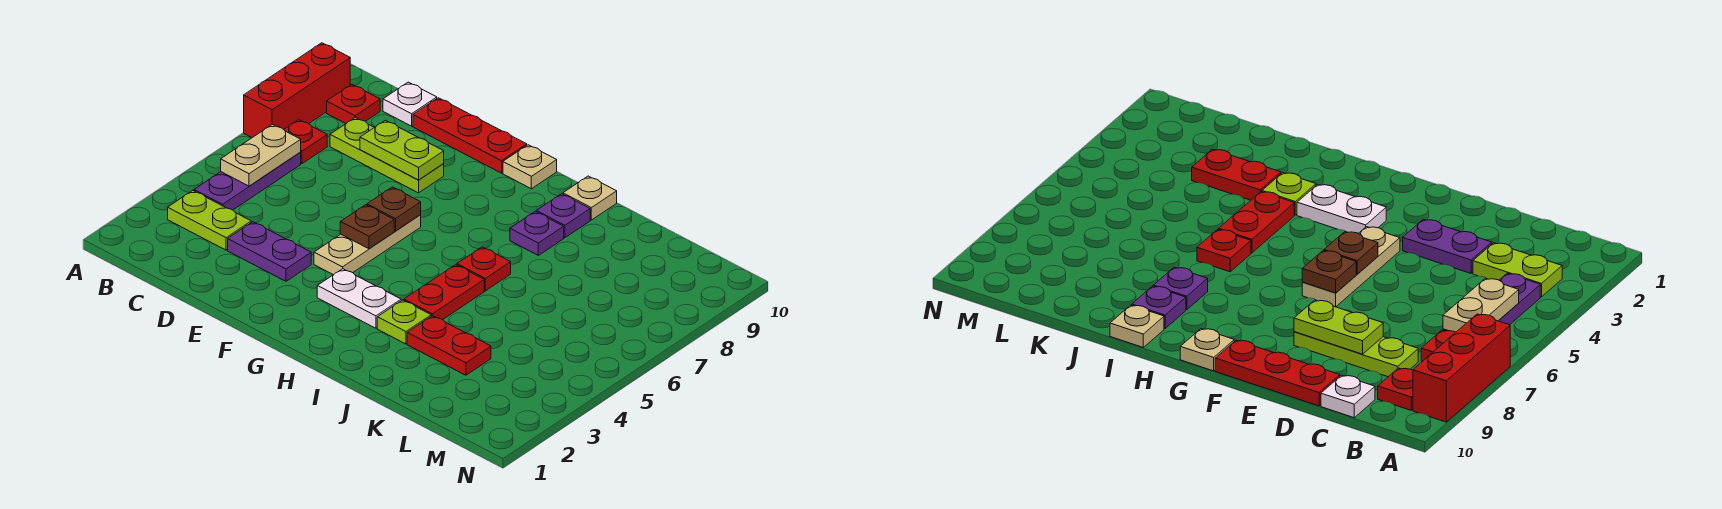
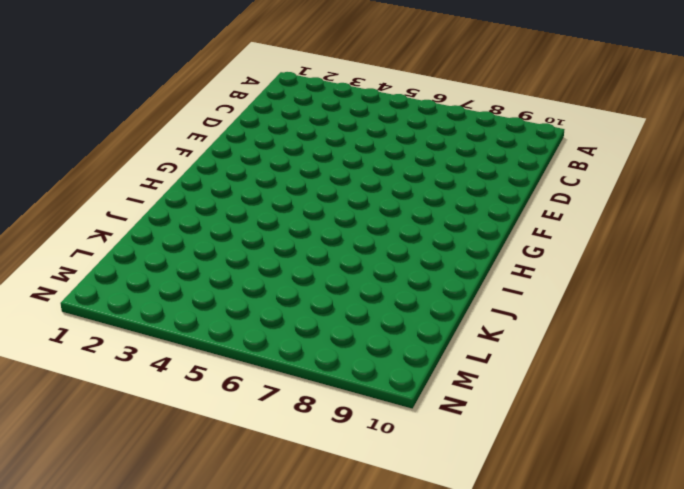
none -> red brick A7:A9 level 1
none -> lime plate B3:C3 level 1
none -> purple plate B4:B6 level 1

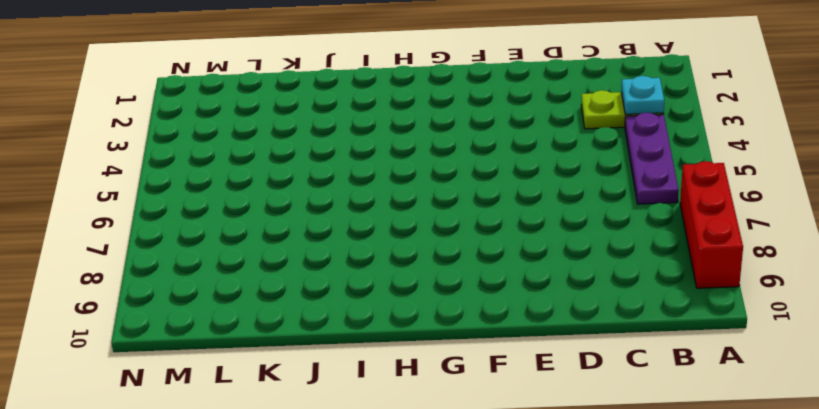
cyan plate B3 level 2 -> none
none -> red plate B7 level 1
none -> red plate B9 level 1
none -> lime plate C8:E8 level 1

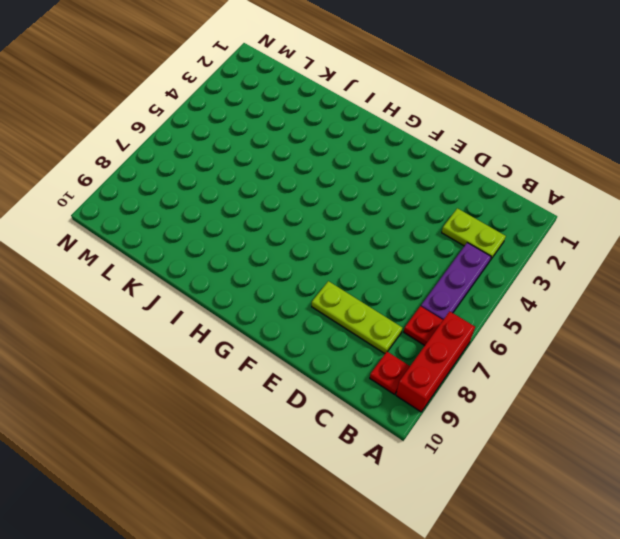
none -> white plate C10 level 1
none -> purple plate D3:E3 level 1
none -> red plate D10:F10 level 1

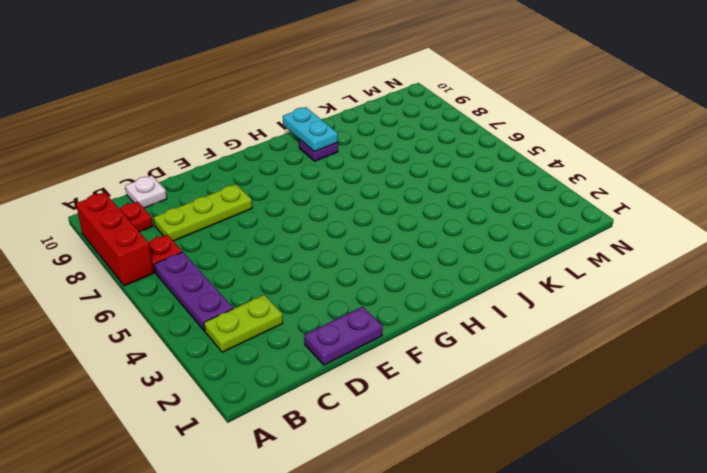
purple plate D1:E1 level 1 -> purple plate D3:E3 level 1
cyan plate I9:I10 level 2 -> none
none -> red plate D10:F10 level 1
none -> tan plate F4:F6 level 1
none -> white plate G3:H3 level 1

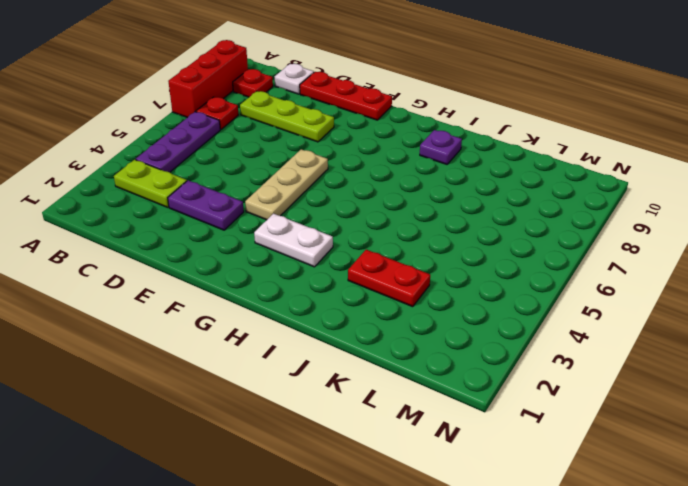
none -> tan plate G10 level 1
none -> lime plate I3 level 1
none -> red plate I4:I5 level 1

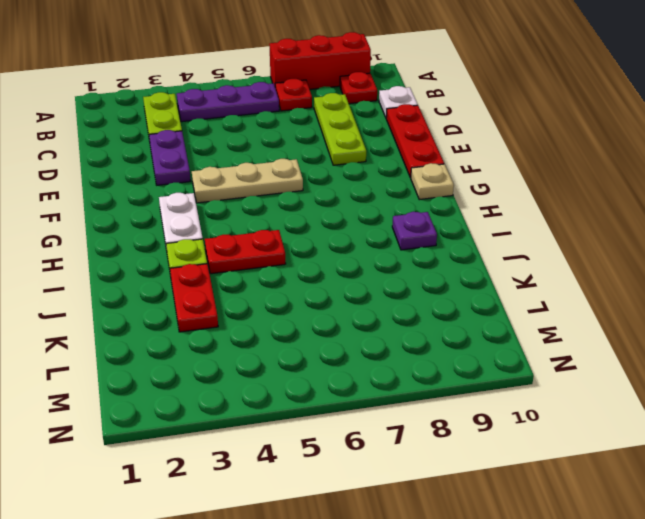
none -> red plate I6 level 1
none -> purple plate I8 level 1
none -> tan plate I10 level 1

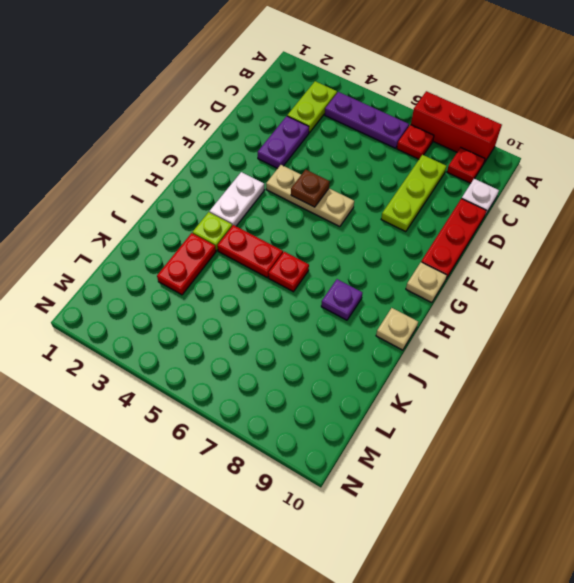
none -> purple plate I9 level 1
none -> tan plate B5:B6 level 2
none -> lime plate D8:E8 level 2

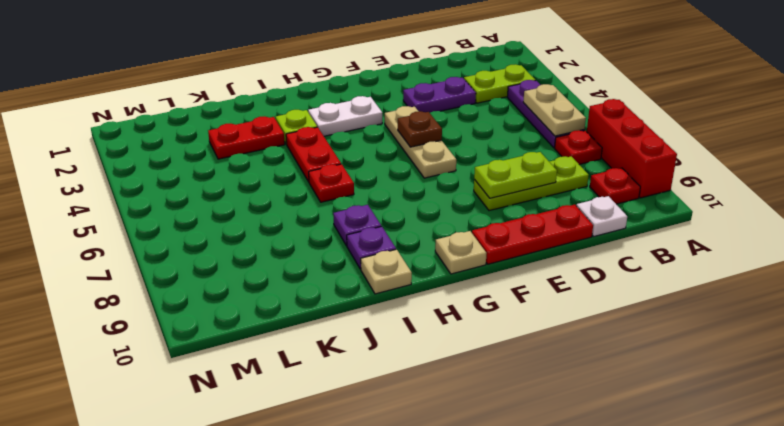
none -> brown plate F6 level 2

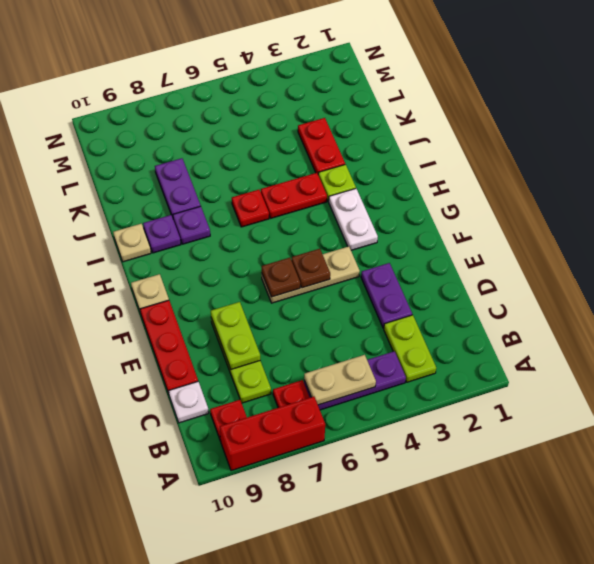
purple plate J8:K8 level 1 -> none

